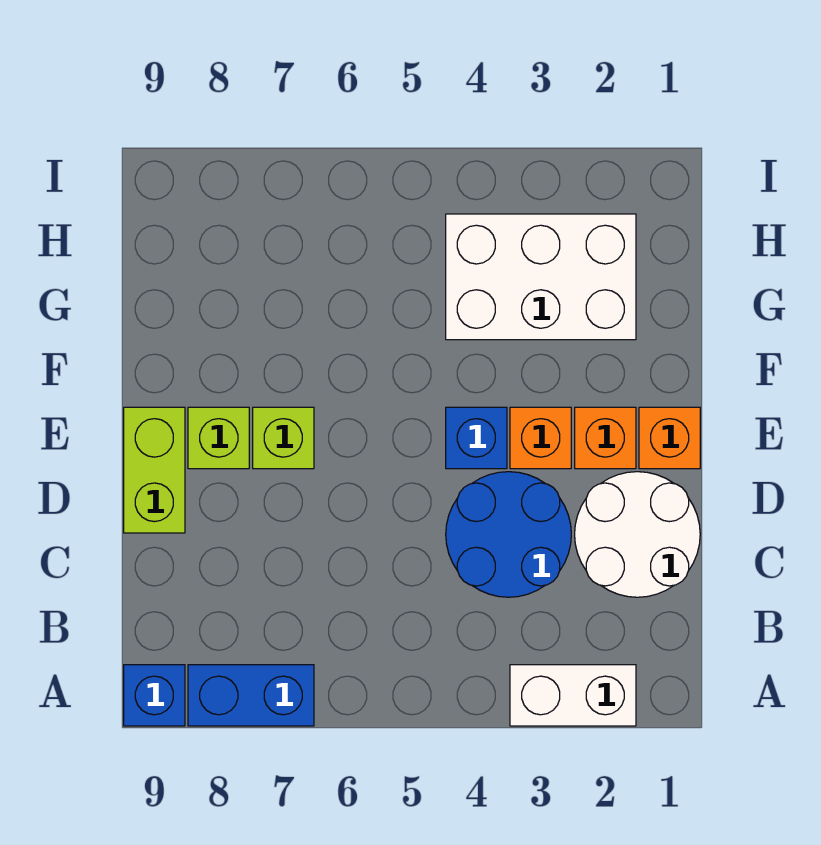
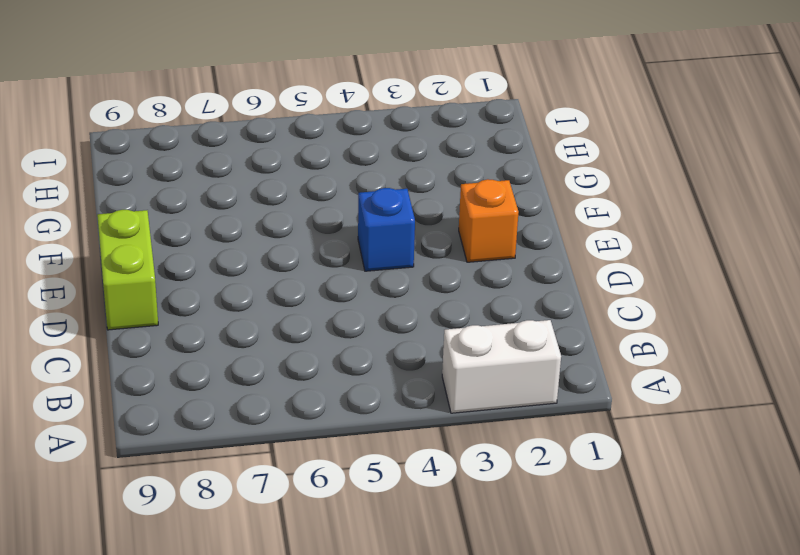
none -> blue brick A7:A8 level 1
none -> blue brick A9 level 1
none -> white round brick C1:D2 level 1

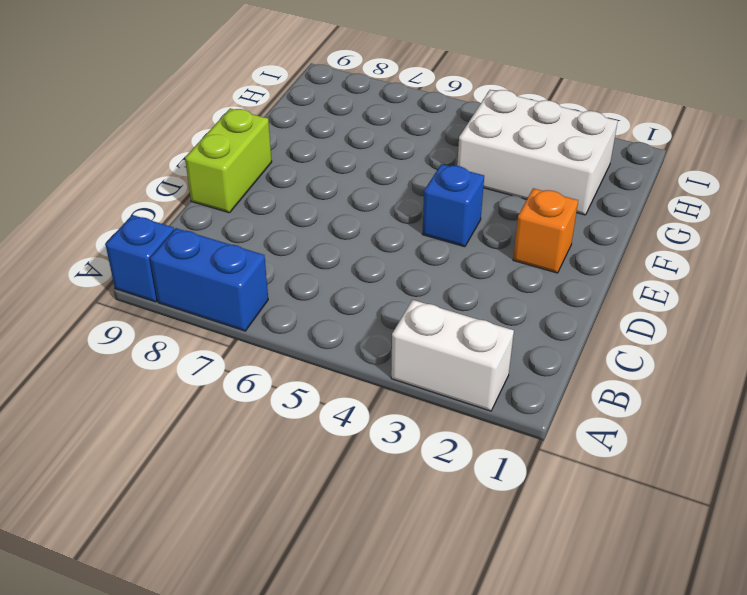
none -> white round brick C1:D2 level 1
none -> blue round brick C3:D4 level 1
none -> orange brick E1 level 1

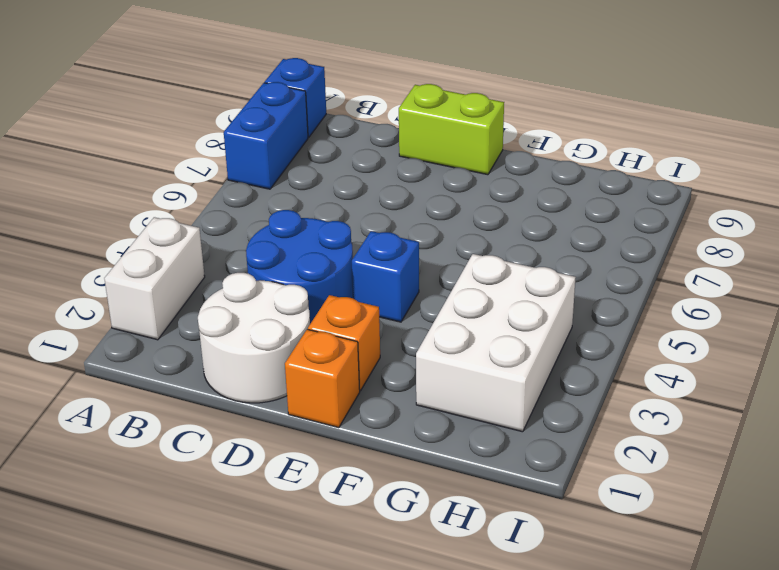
none -> orange brick E3 level 1
none -> lime brick E7 level 1
none -> lime brick E8 level 1

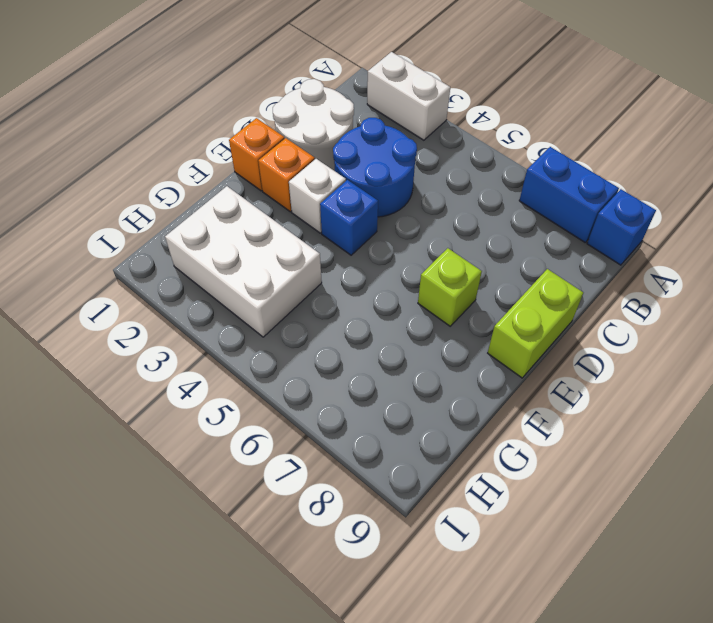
white brick E3 level 1 -> orange brick E3 level 1
none -> lime brick E8 level 1

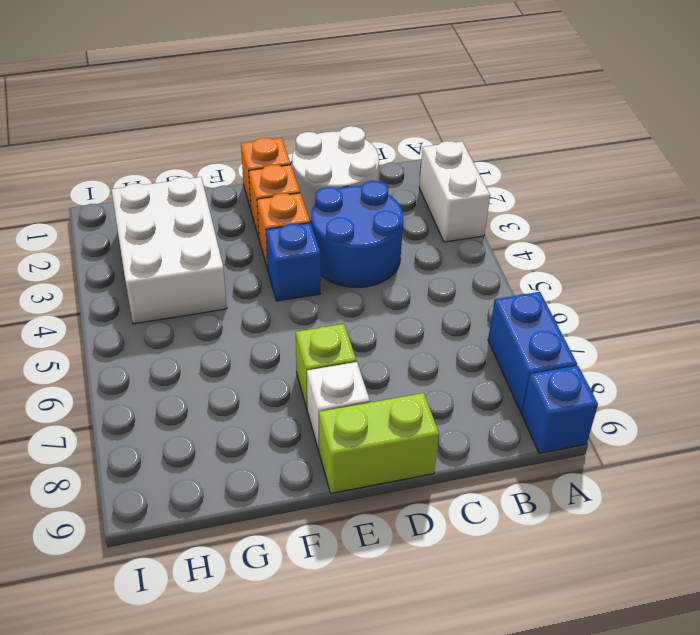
white brick E8 level 1 -> lime brick E8 level 1

